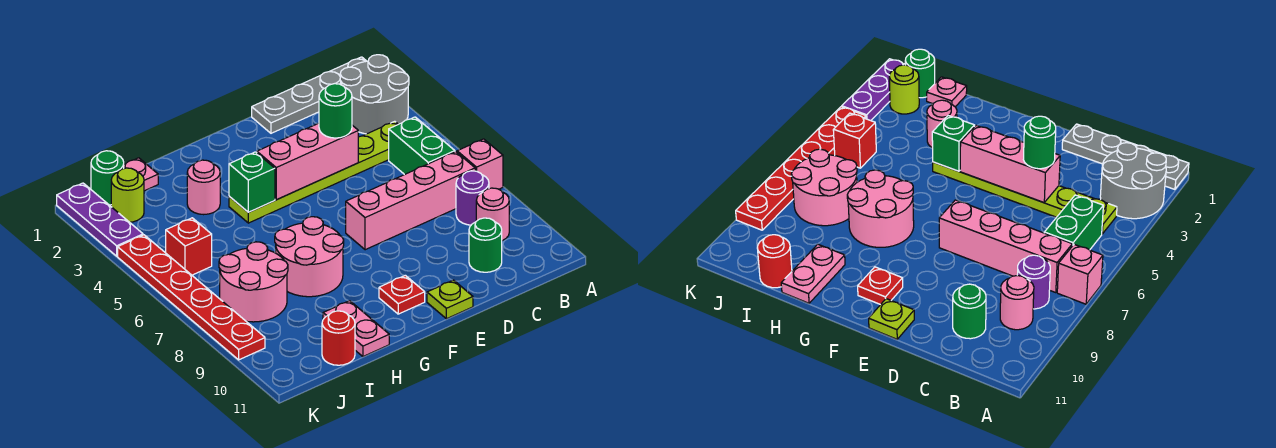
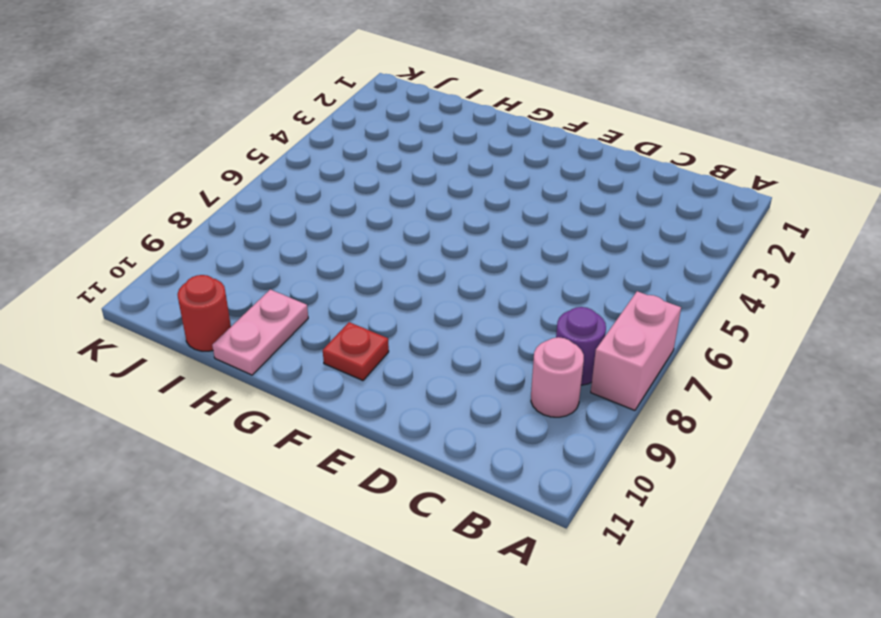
pink brick A7:A8 level 1 -> pink brick A7 level 1
none -> grey plate A1:D1 level 1
none -> grey round brick A2:B3 level 1
none -> lime plate B4:G4 level 1

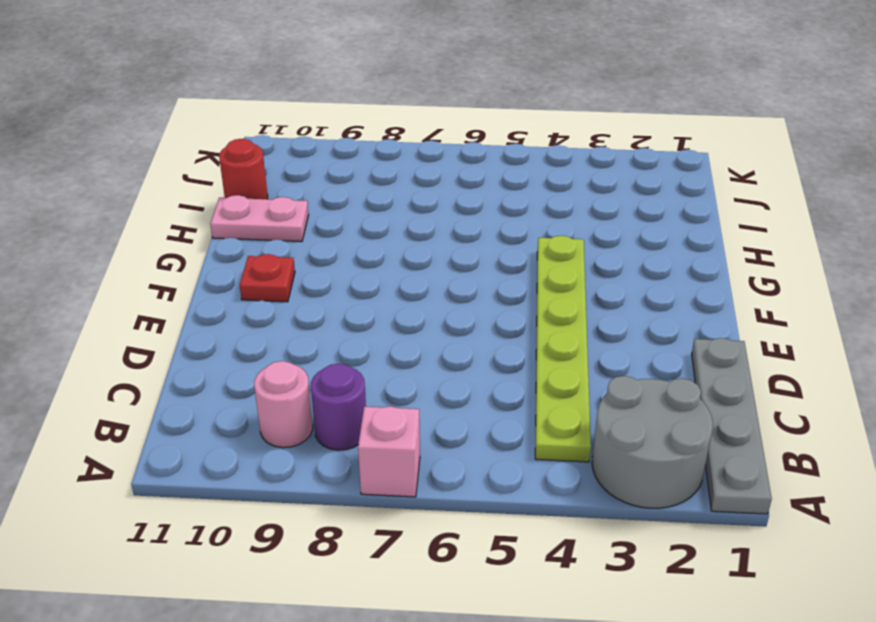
none -> green brick B5:B6 level 1
none -> pink brick B7:E7 level 1
none -> green round brick C10 level 1

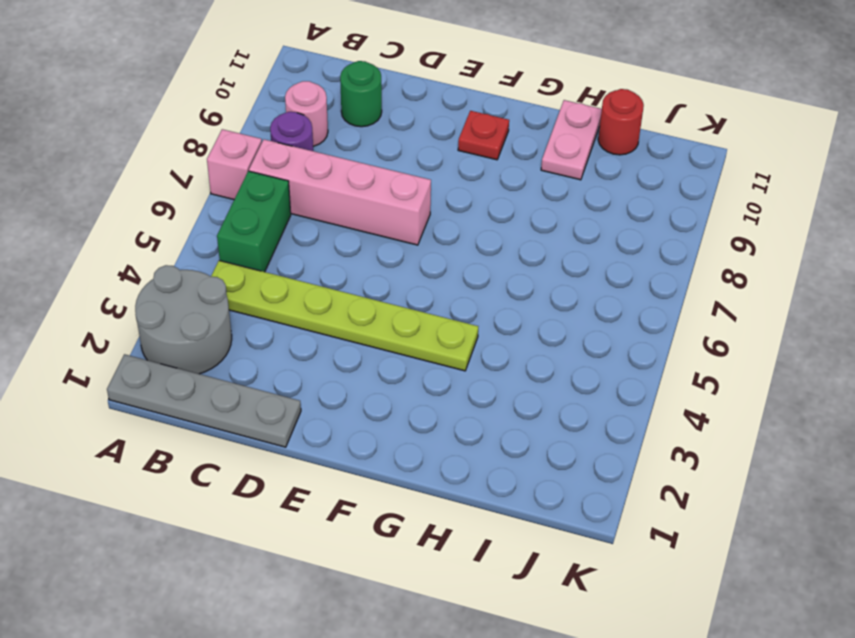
none -> lime plate E11 level 1
none -> pink round brick G7:H8 level 1
none -> pink round brick H3 level 1

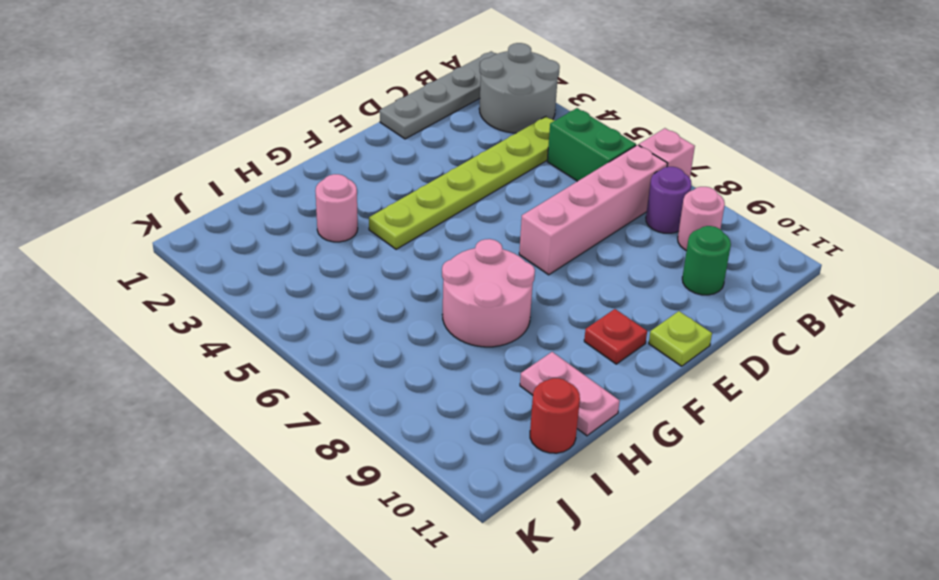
none -> pink plate I1 level 1
none -> pink round brick I7:J8 level 1
none -> green round brick J1 level 1

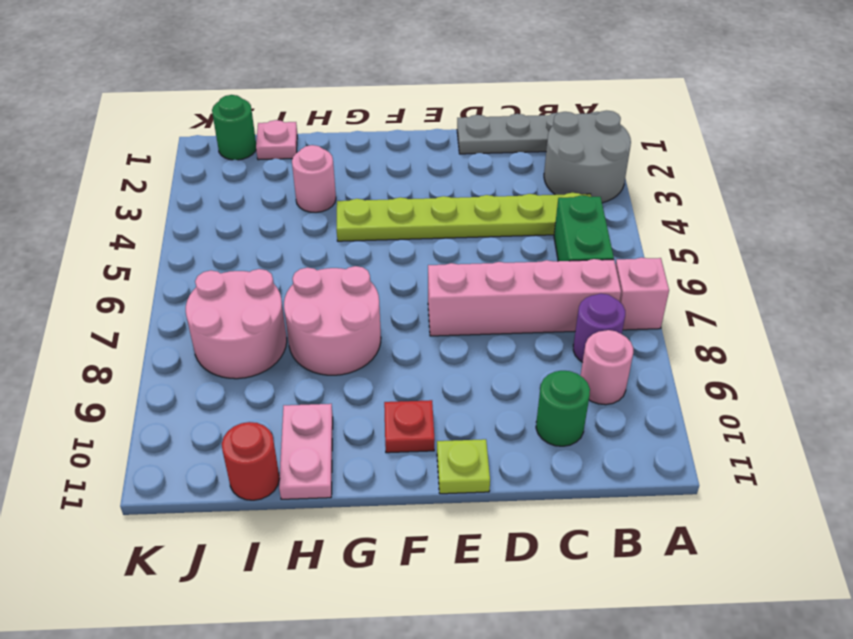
none -> lime round brick J2 level 1
none -> red brick J5 level 1
none -> purple plate K1:K3 level 1

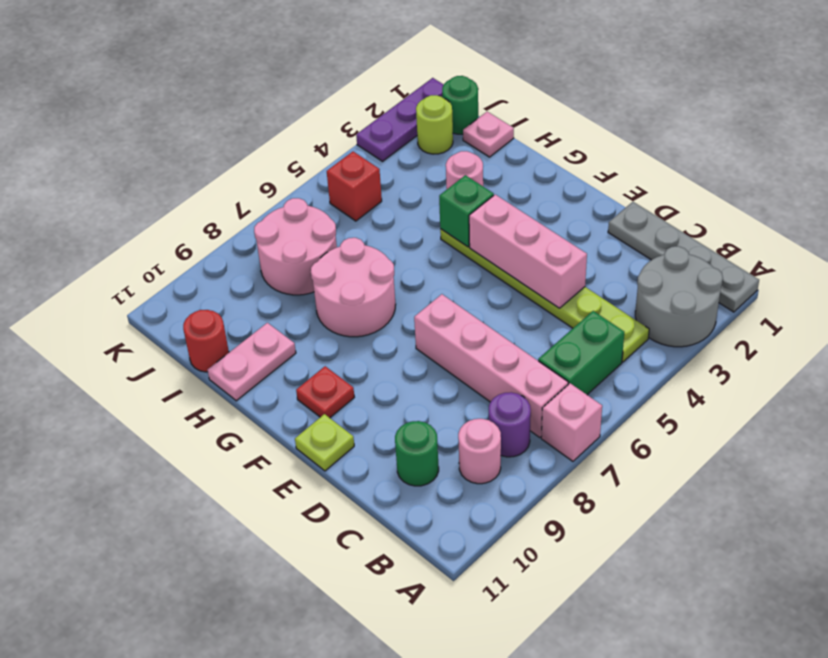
none -> red plate K4:K9 level 1
none -> green round brick D4 level 3

